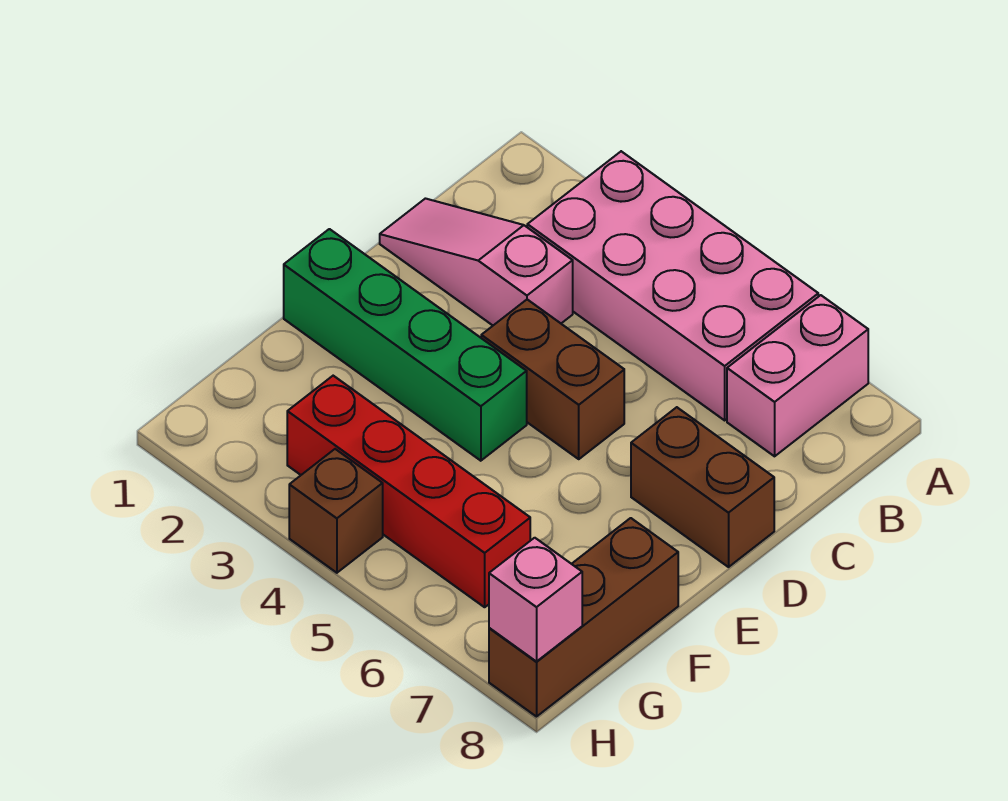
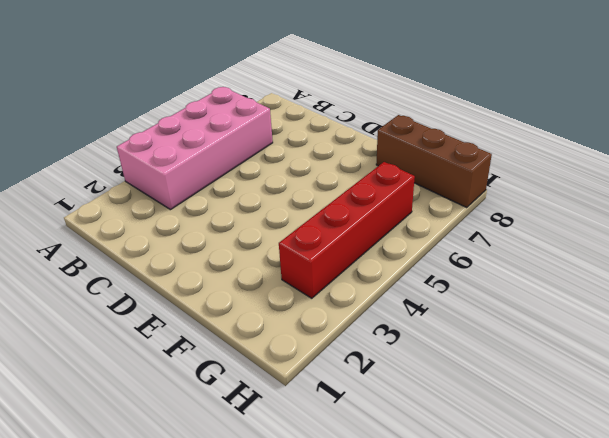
none -> pink brick A7:B7 level 1
none -> pink slope C1:C3 level 1 top 3

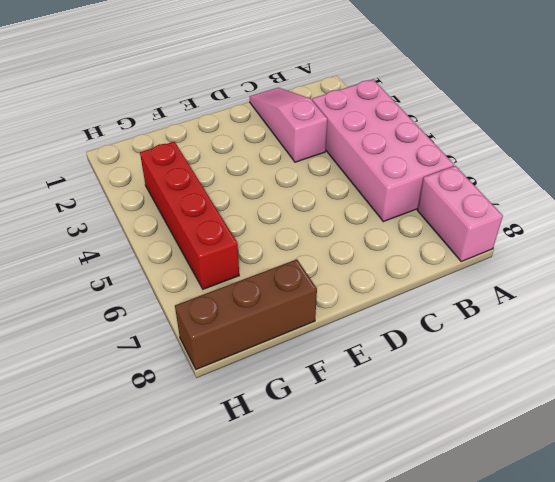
pink brick A7:A8 level 1 -> pink brick A7:B7 level 1
none -> brown brick D4:D5 level 1
none -> brown brick D7:D8 level 1

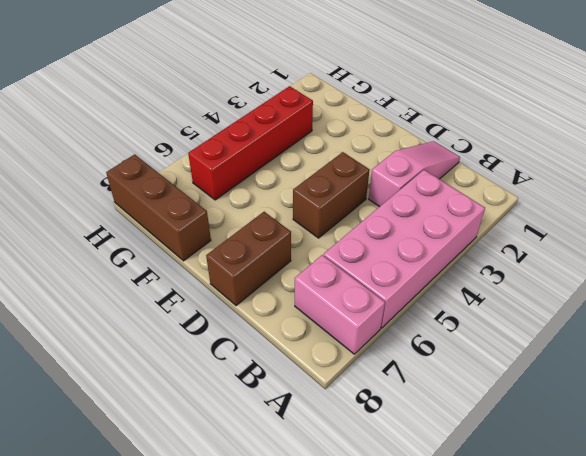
none -> green brick E1:E4 level 1
none -> brown brick H4 level 1

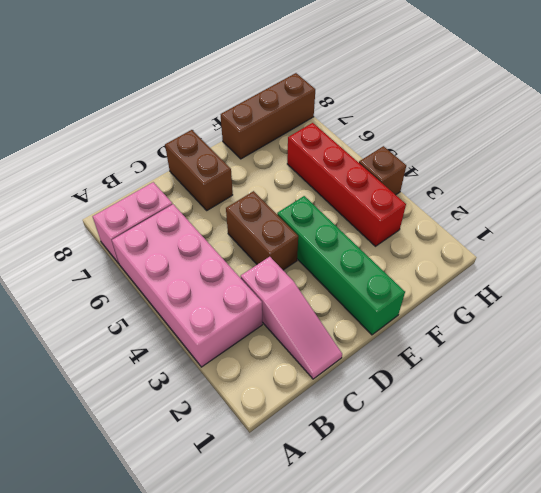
none -> pink brick H8 level 2

